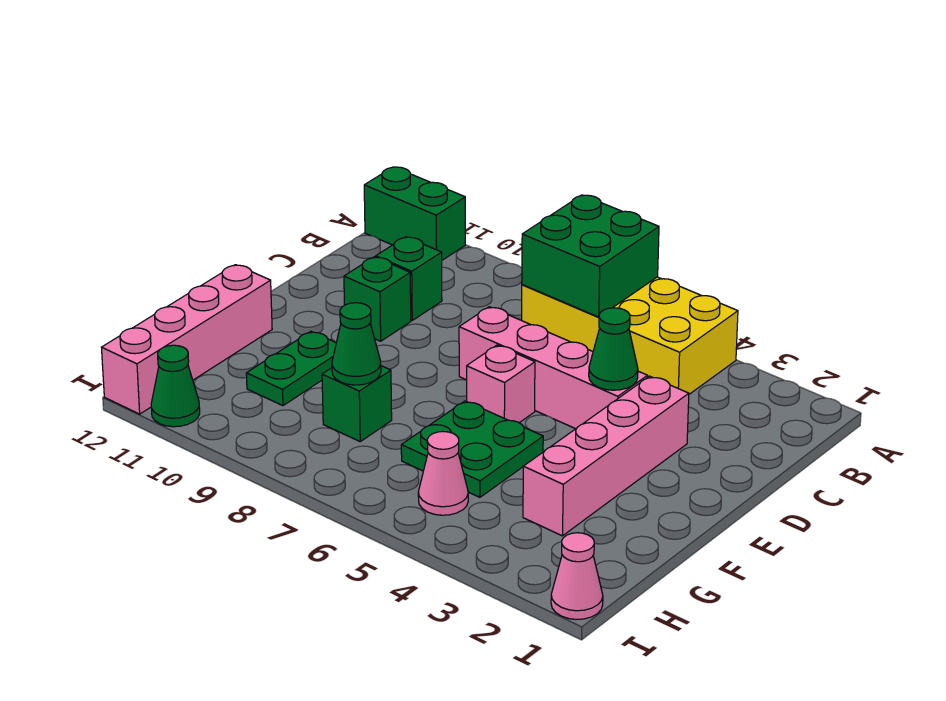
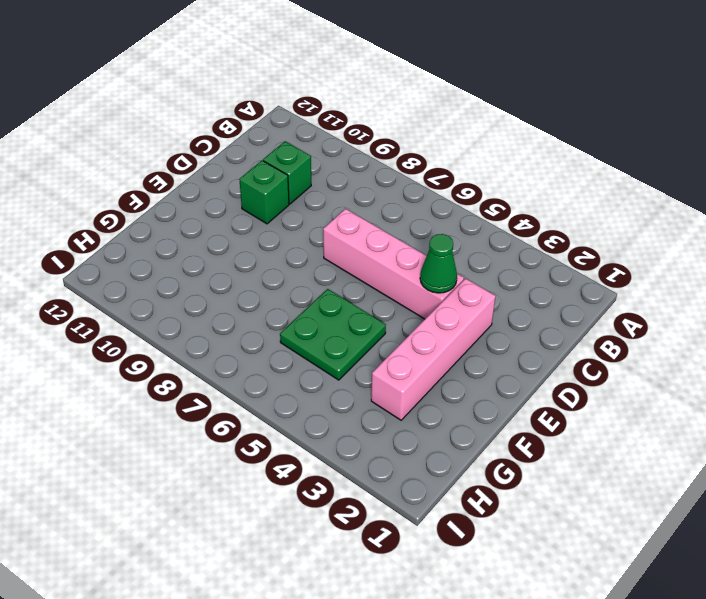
none -> yellow brick A4:B7 level 1
none -> green brick A11:A12 level 1
none -> pink brick E6 level 1

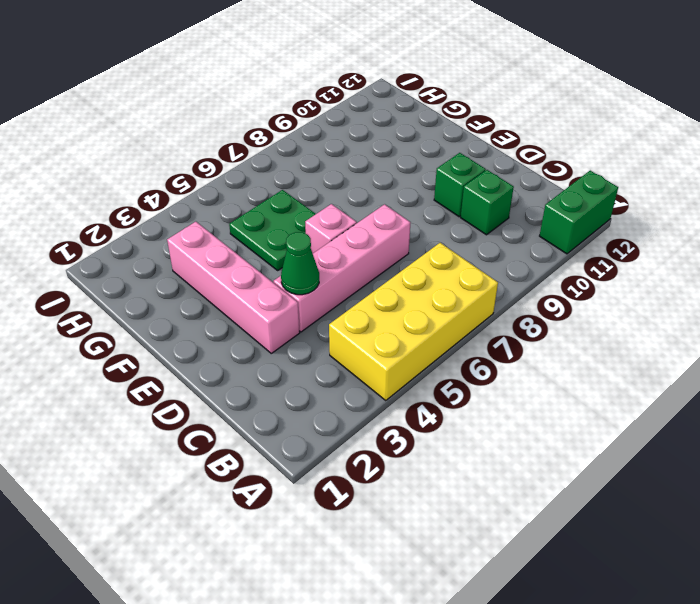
none -> green plate F10:G10 level 1
none -> pink brick F12:I12 level 1
none -> green brick G8 level 1

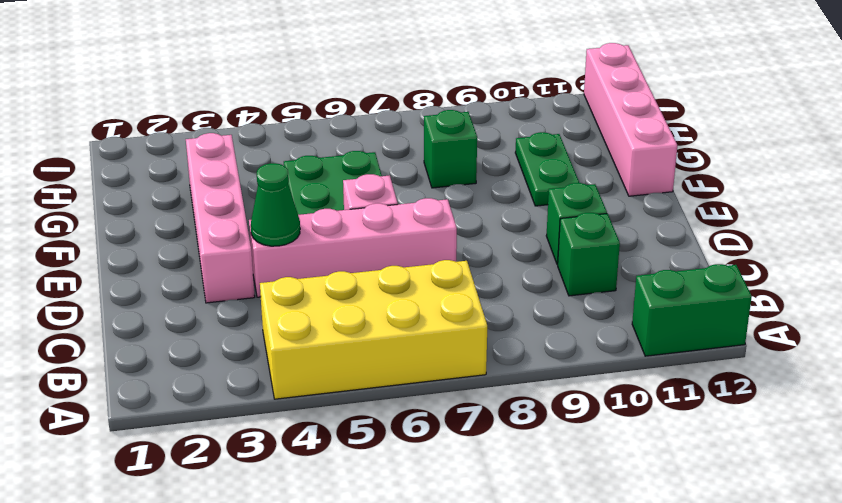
none -> pink cone H5 level 1
none -> pink cone I1 level 1
none -> green cone I11 level 1

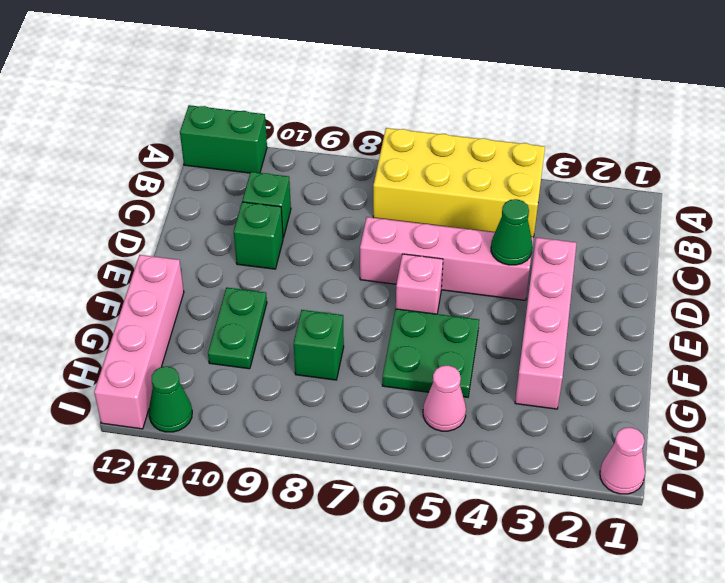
none -> green brick A6:B7 level 2
none -> green cone G8 level 2

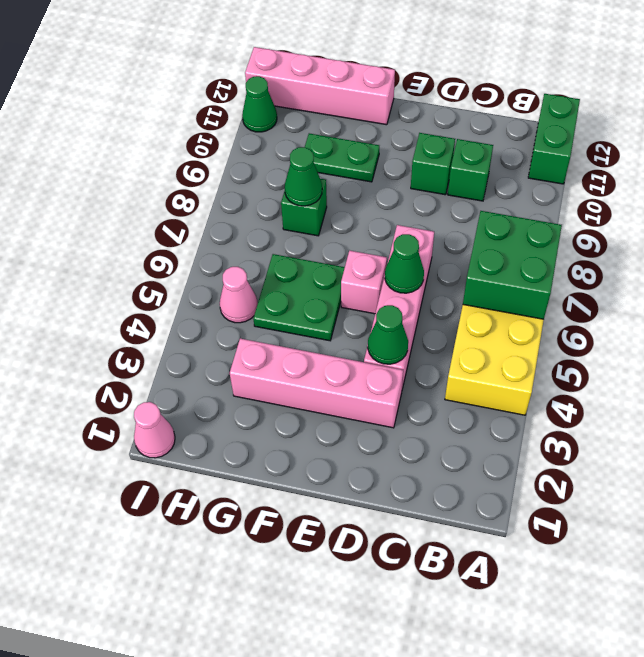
green cone D6 level 2 -> none

